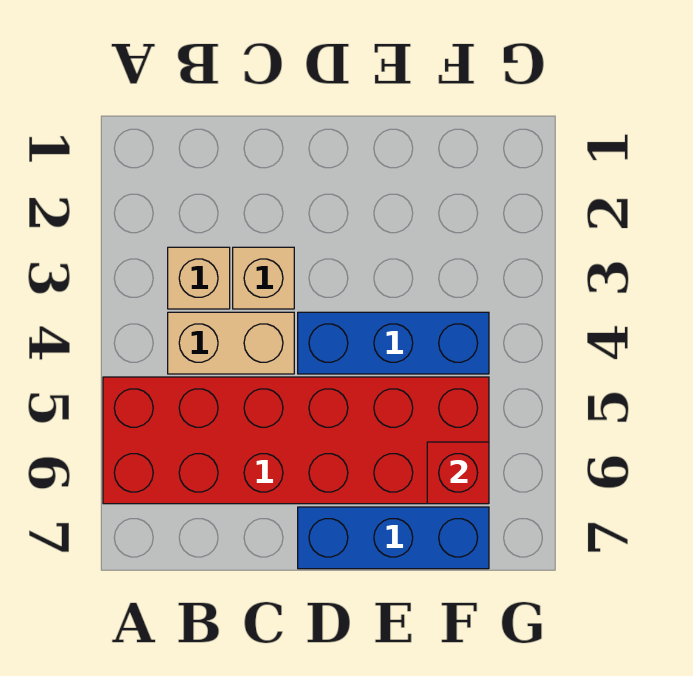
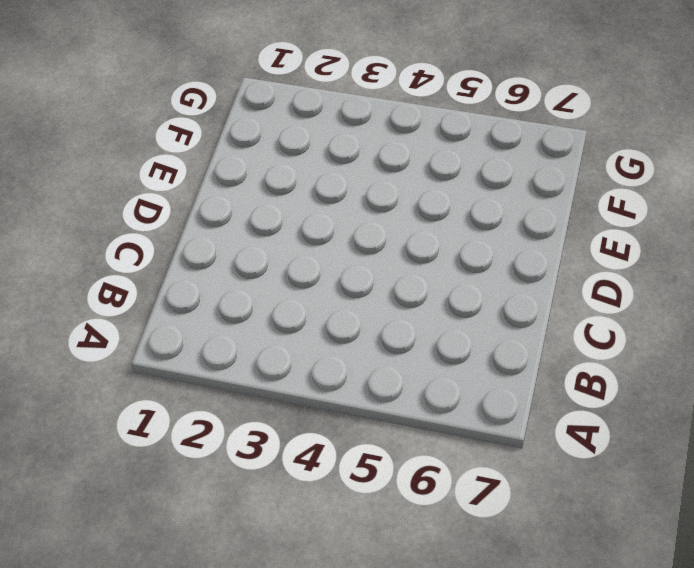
none -> red brick A5:F6 level 1
none -> tan brick B3 level 1

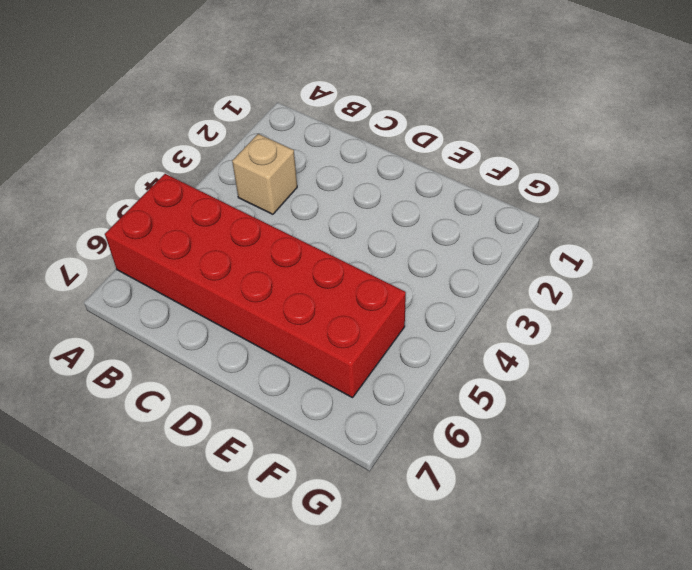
none -> tan brick B4:C4 level 1
none -> tan brick C3 level 1

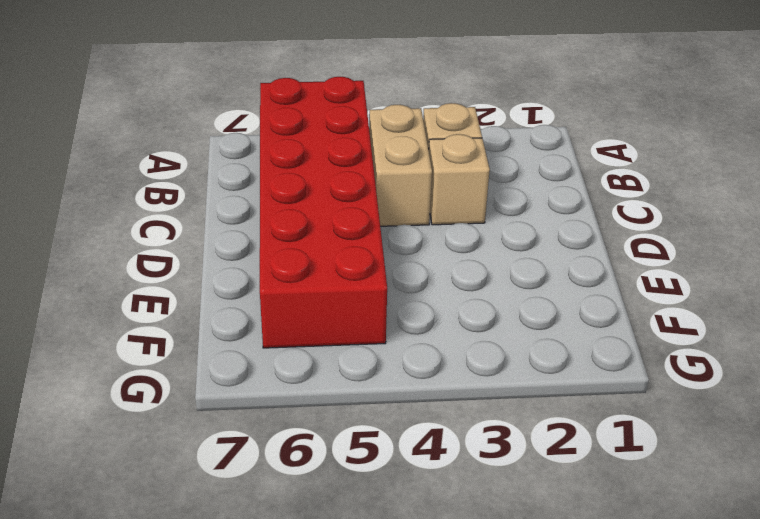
none -> blue brick D4:F4 level 1
none -> blue brick D7:F7 level 1

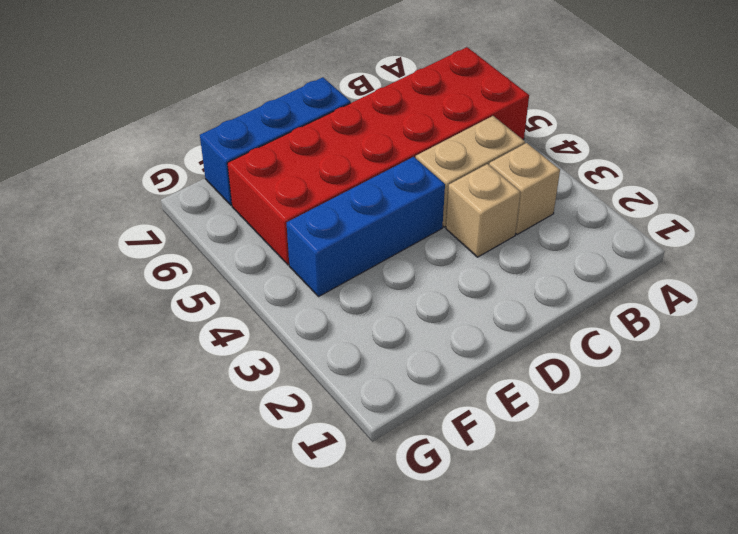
none -> red brick F6 level 2

